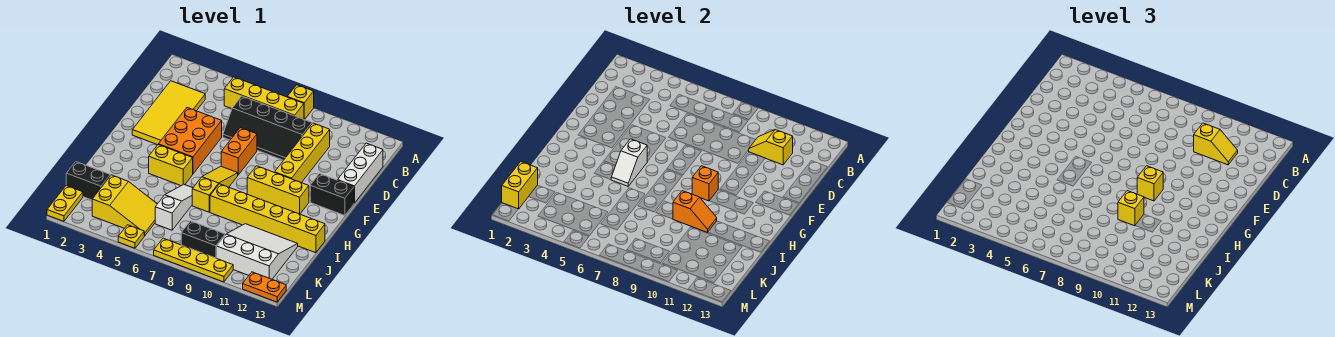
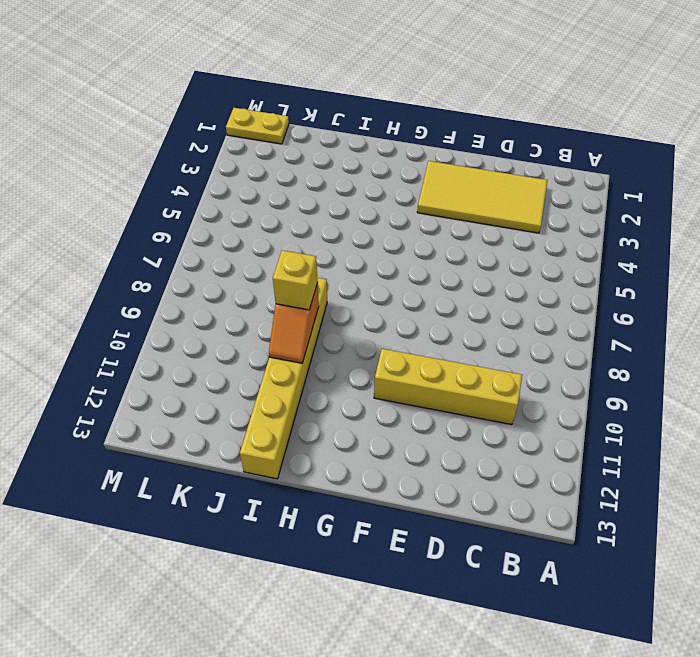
none -> yellow brick A8 level 1
none -> yellow brick B5:B8 level 1
none -> black slope C6:D9 level 1 top C
none -> white brick C13:E13 level 1

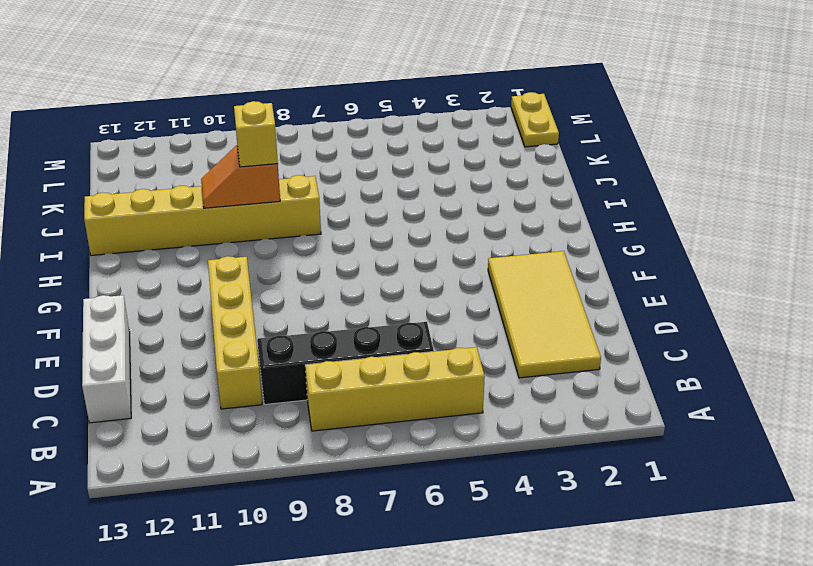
none -> yellow brick A8 level 1
none -> orange brick E4:G5 level 1
none -> orange brick E7:F7 level 1
none -> black brick F12:F13 level 1

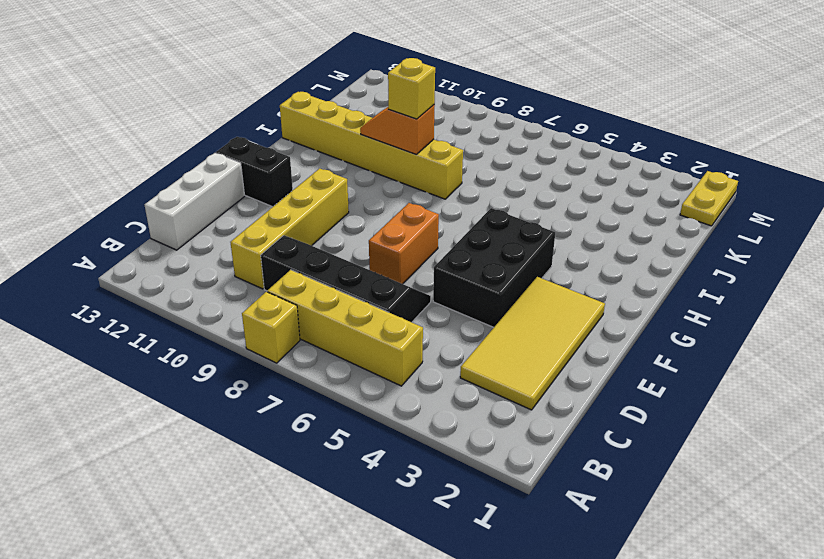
black brick E4:G5 level 1 -> orange brick E4:G5 level 1
none -> yellow slope G7:I7 level 1 top I
none -> yellow brick G9:G11 level 1
none -> yellow brick H4:H5 level 1
none -> white slope I6:K6 level 1 top K

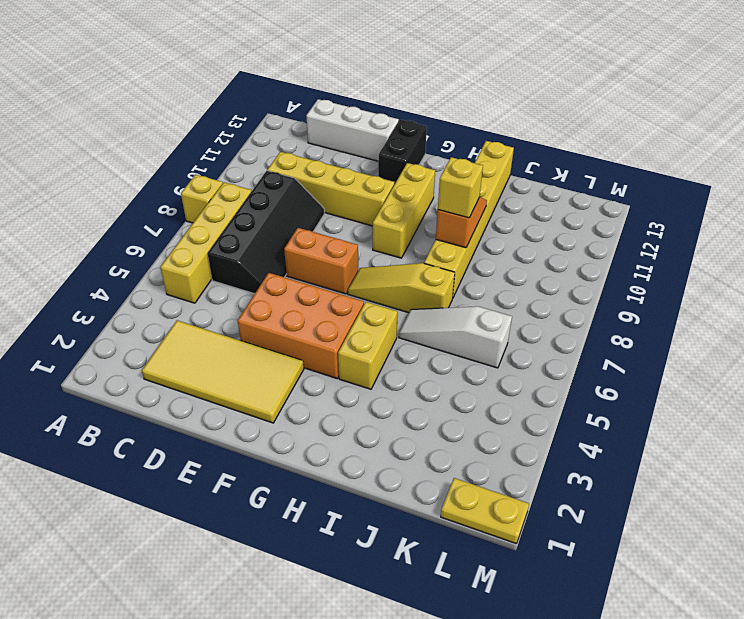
none -> white slope J10:L12 level 1 top L
none -> black brick K1:K2 level 1
none -> yellow slope K3:L5 level 1 top 3
none -> black brick L8:L9 level 1

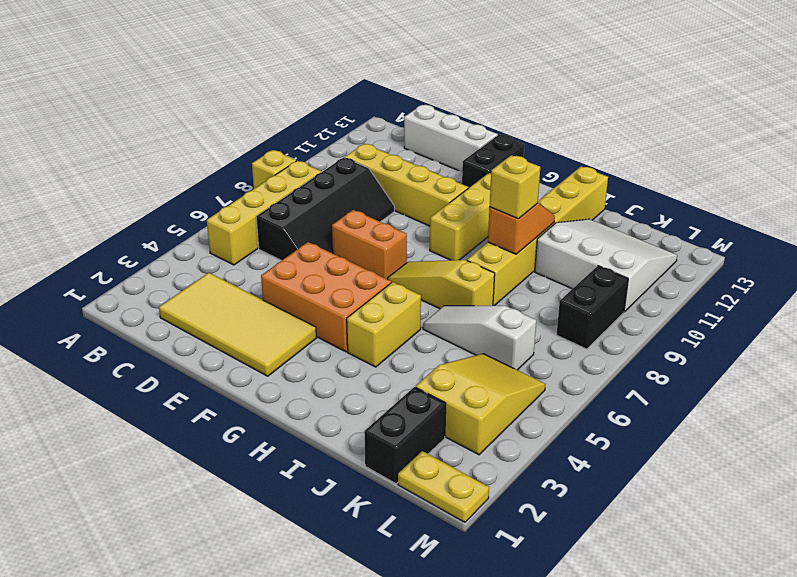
white slope J10:L12 level 1 top 10 -> white slope J10:L12 level 1 top L
none -> yellow plate M5 level 1
none -> yellow plate M7:M10 level 1
none -> orange plate M12:M13 level 1
none -> yellow slope C10:C11 level 2 top 11

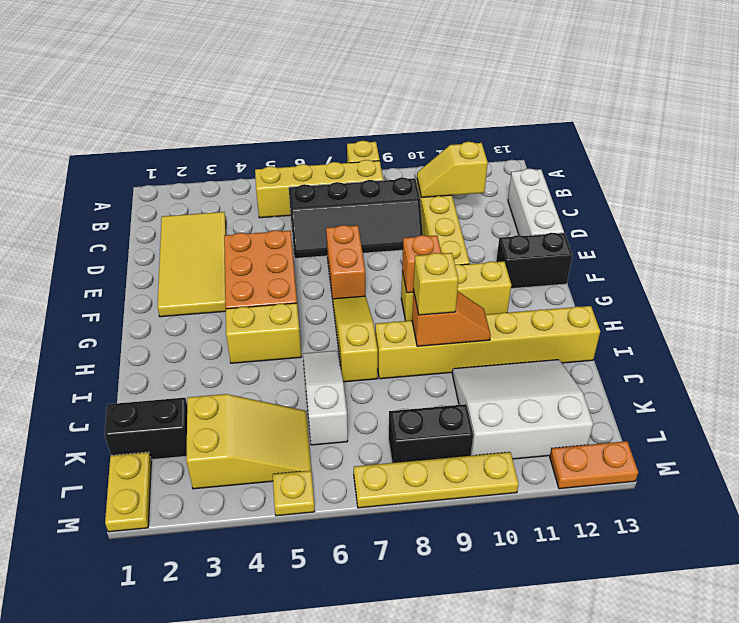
none -> white slope G5:H5 level 2 top G
none -> yellow brick K1:L1 level 2
none -> yellow slope C10:C11 level 3 top 10
none -> yellow brick G9 level 3

